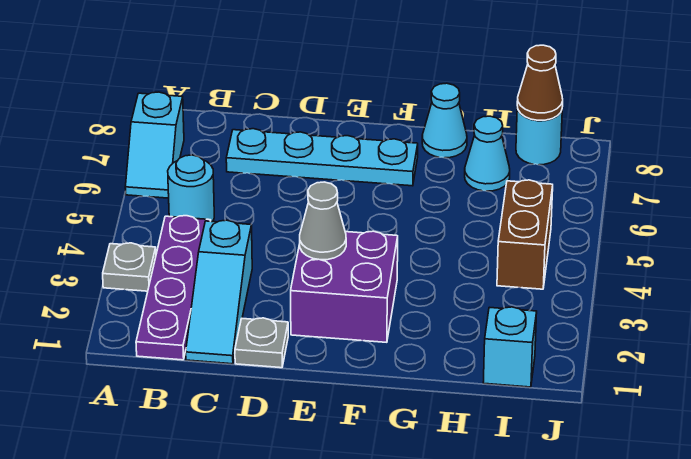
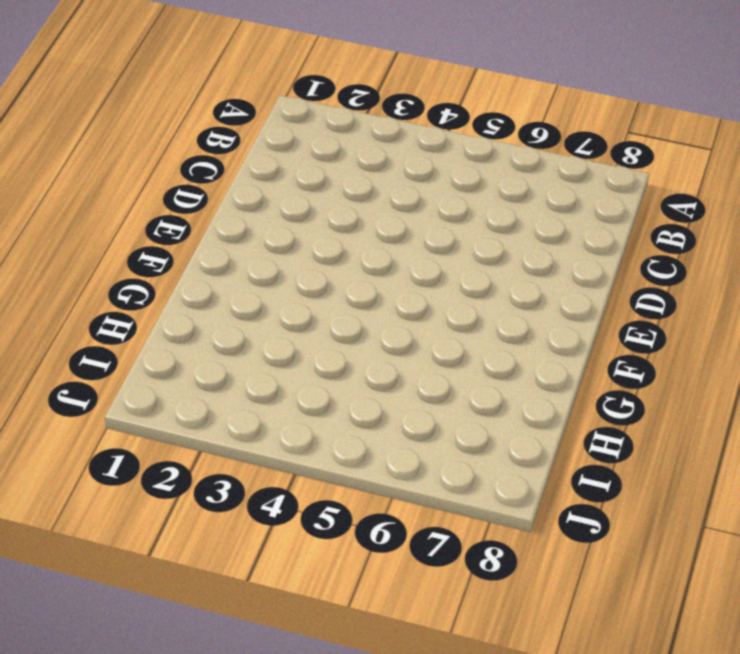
none -> grey plate A3 level 1
none -> cyan slope A6:A7 level 1 top 7
none -> purple plate B1:B4 level 1

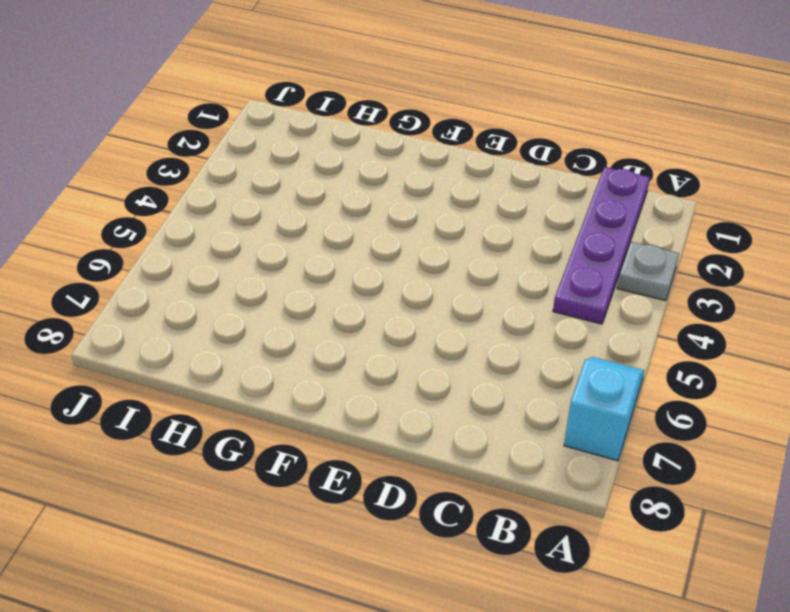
none -> cyan round brick B5 level 1
none -> cyan slope C1:C3 level 1 top 3
none -> cyan plate C7:F7 level 1

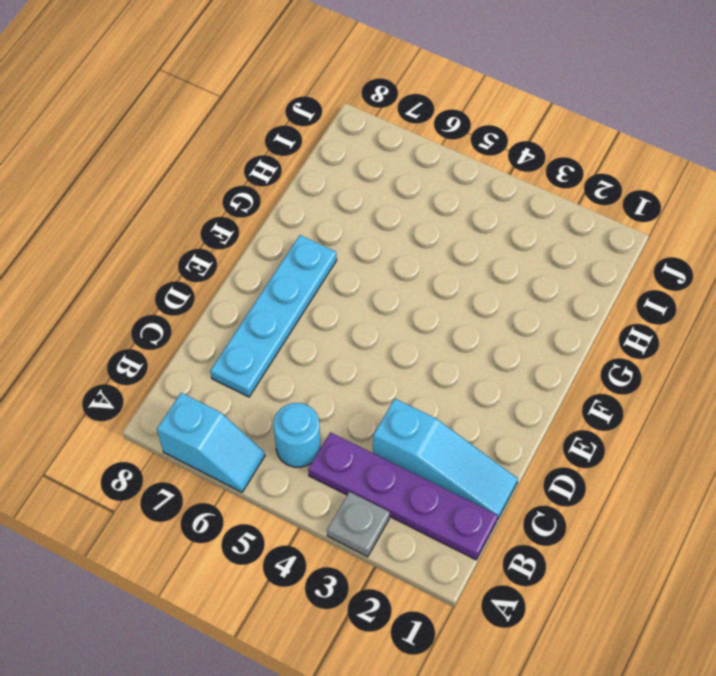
none -> grey plate D1 level 1
none -> purple brick E2:F3 level 1
none -> cyan cone G8 level 1

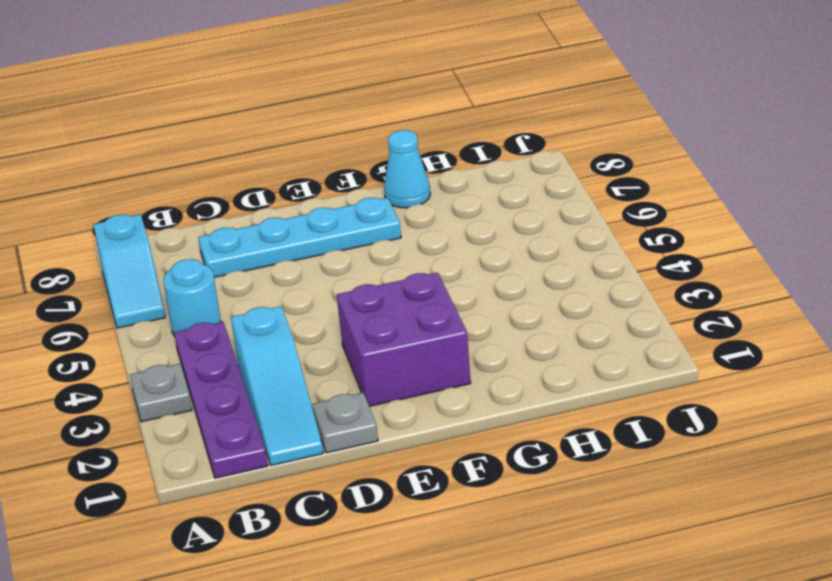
none -> cyan cone H7 level 1
none -> cyan brick I1 level 1
none -> brown brick I4:I5 level 1

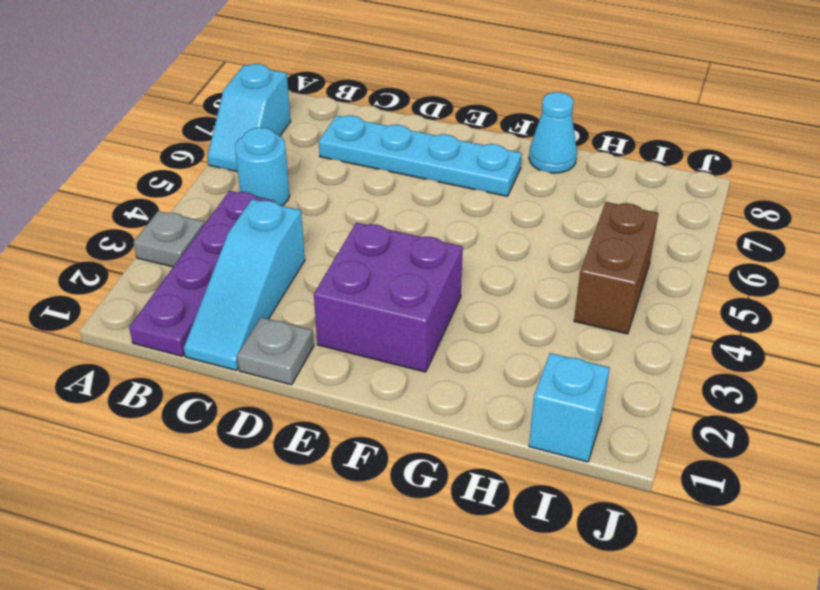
none -> cyan cone H7 level 1
none -> cyan round brick I8 level 1
none -> grey cone E3 level 2

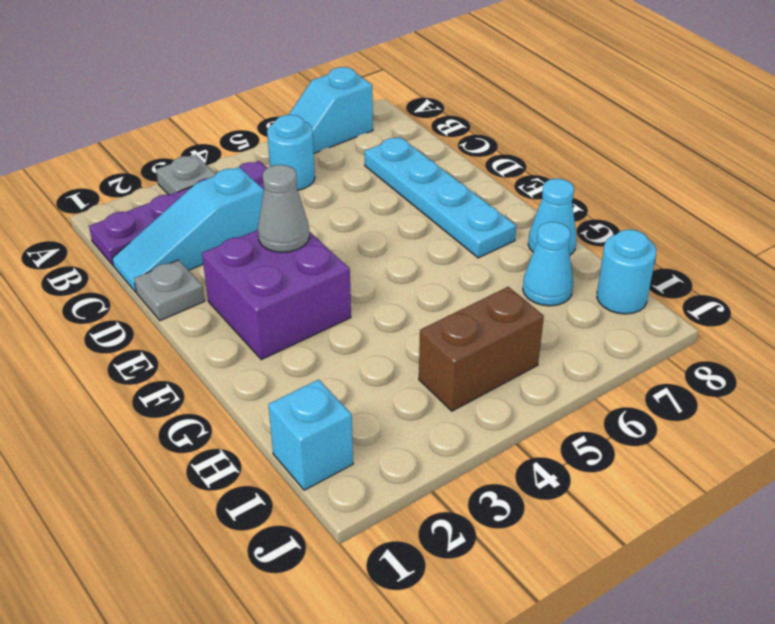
none -> brown cone I8 level 2

